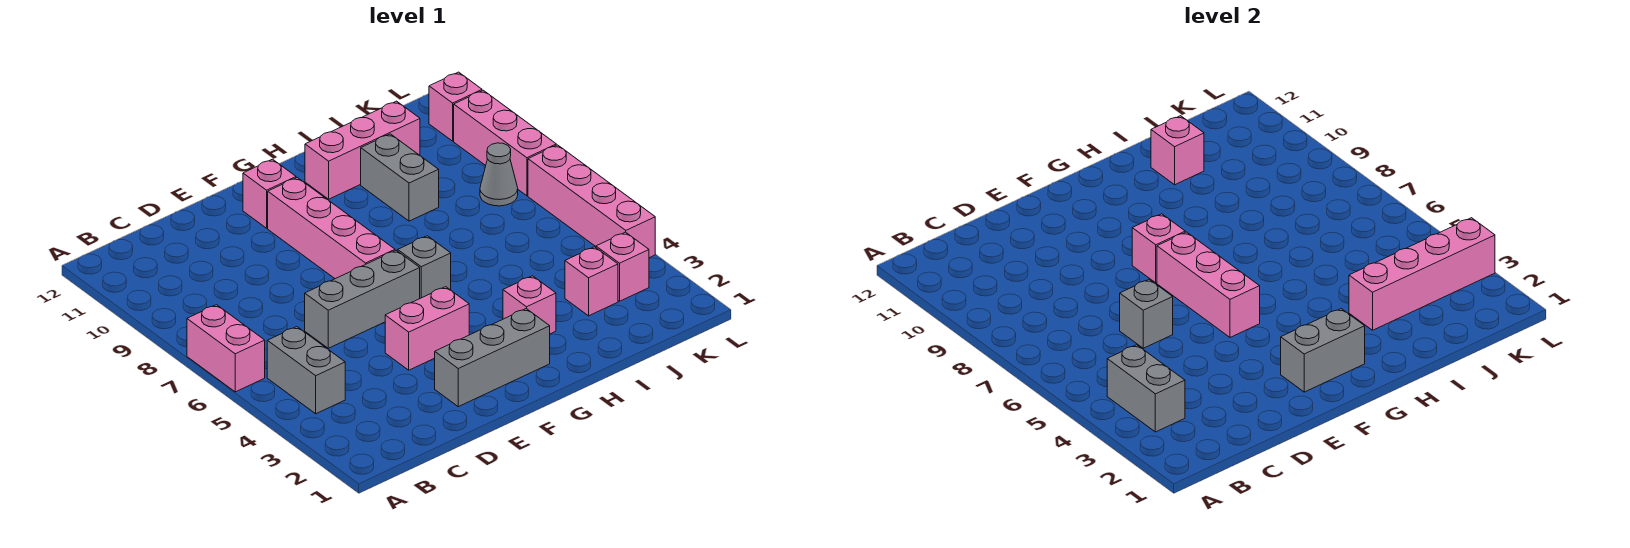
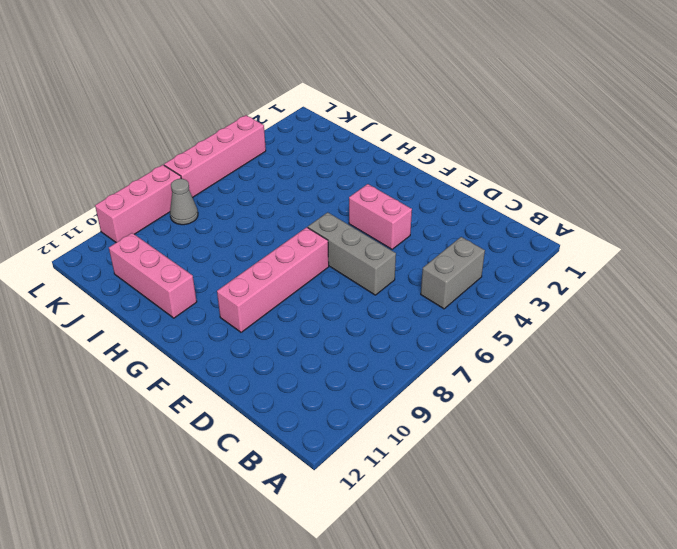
none -> pink brick A6:A7 level 1
none -> grey brick E2:G2 level 1
none -> pink brick F11 level 1

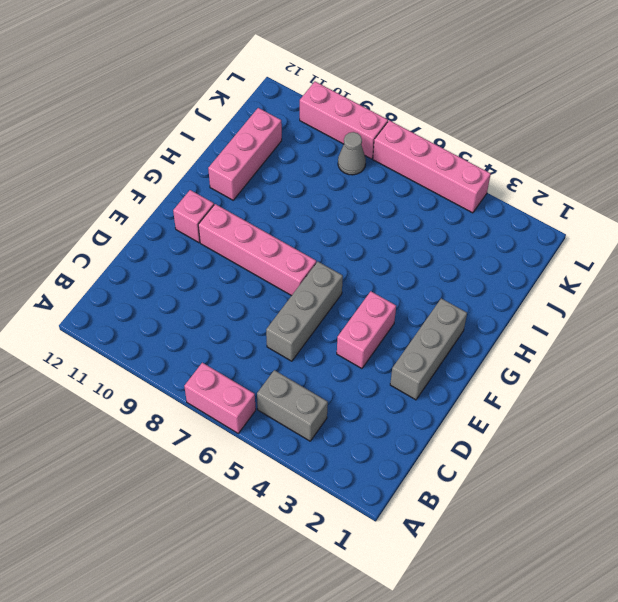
none -> grey brick G6 level 1
none -> pink brick H3 level 1
none -> grey brick I9:I10 level 1

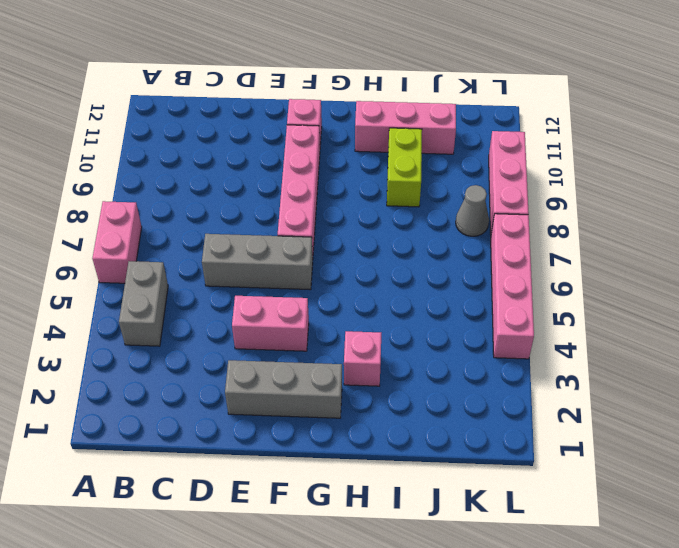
lime brick I9:I10 level 1 -> grey brick I9:I10 level 1
none -> grey brick G6 level 1
none -> pink brick J3 level 1
none -> pink brick K3 level 1

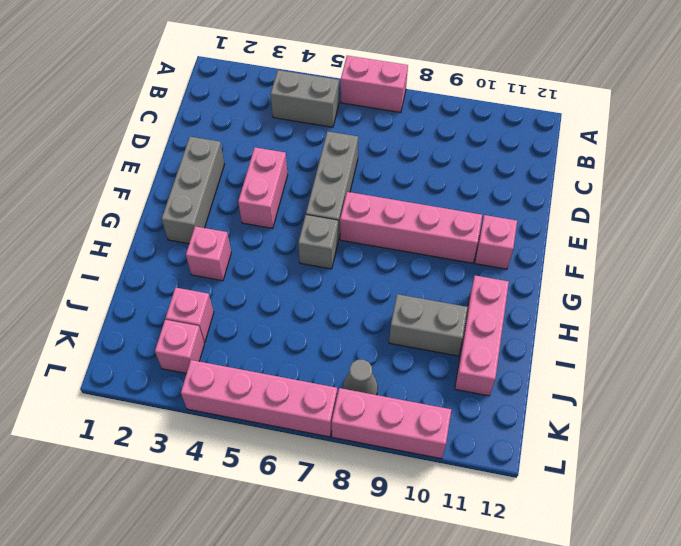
none -> pink brick L11 level 1
none -> grey brick B3:B4 level 2
none -> grey brick D6 level 2

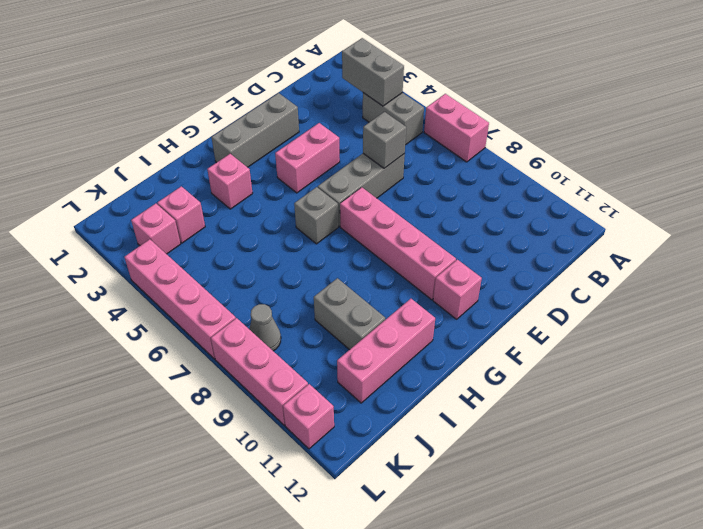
none -> grey brick F2:G2 level 2
none -> pink brick F5:F7 level 2
none -> pink brick F8 level 2

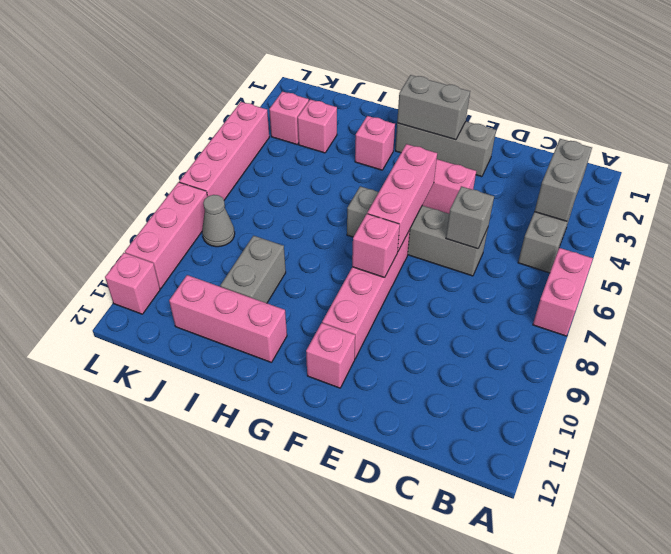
none -> pink brick I3:L3 level 2
none -> pink brick I11 level 2

